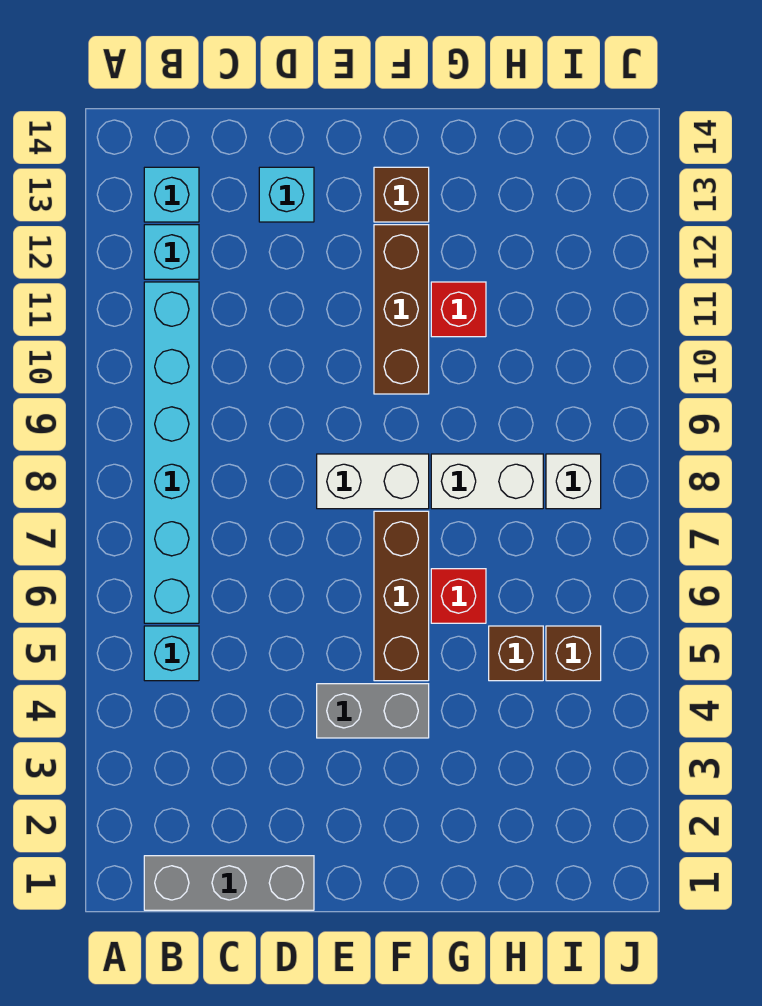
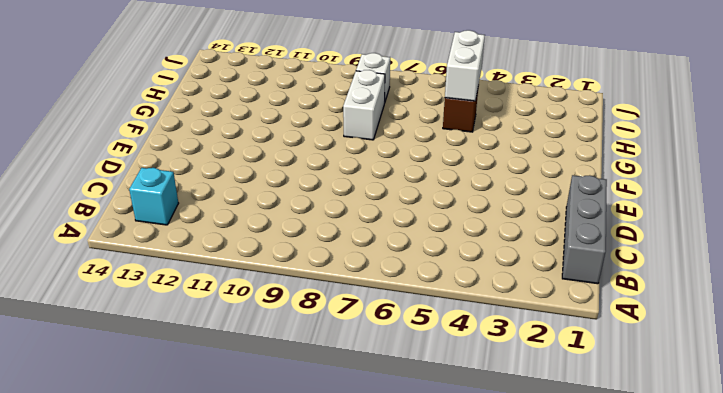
white brick H5:I5 level 2 -> white brick E8:F8 level 1
none -> cyan brick B5 level 1
none -> cyan brick B6:B11 level 1
none -> cyan brick B12 level 1

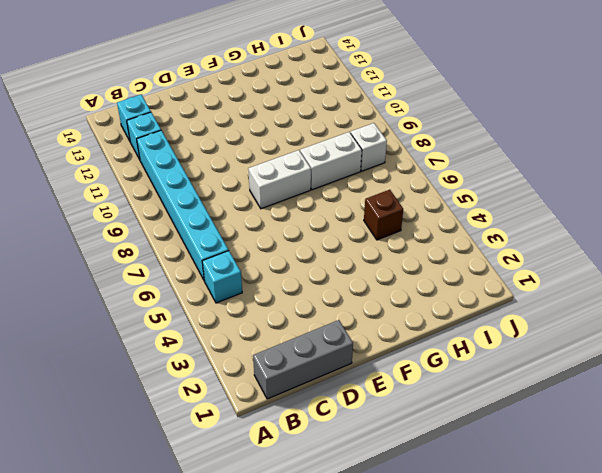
none -> cyan brick D13 level 1
none -> grey brick E4:F4 level 1
none -> brown brick F5:F7 level 1

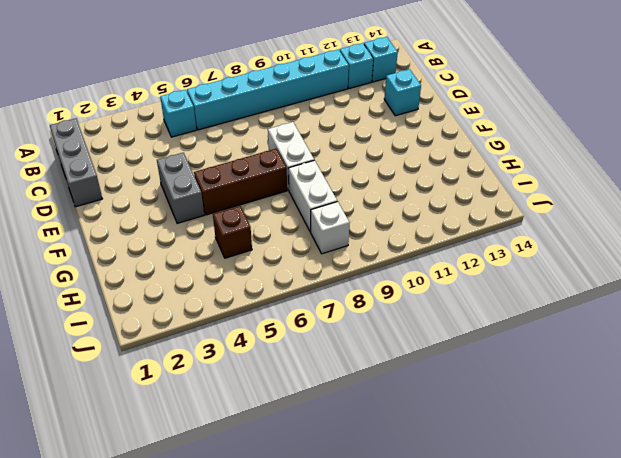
none -> brown brick F10:F12 level 1
none -> brown brick F13 level 1
none -> red brick G6 level 1

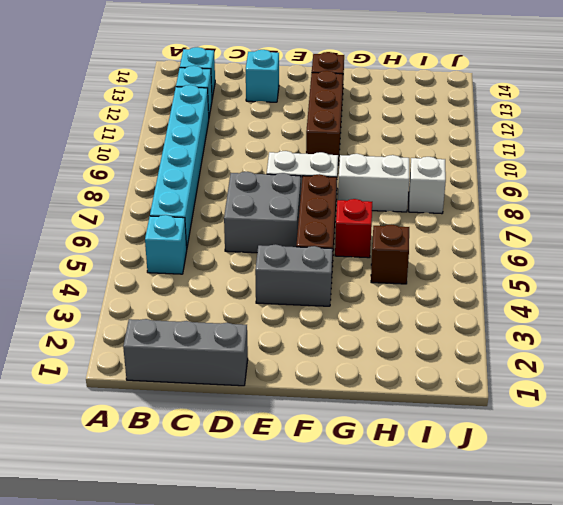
grey brick D6:E7 level 1 -> none
none -> red brick G11 level 1
none -> brown brick I5 level 1

